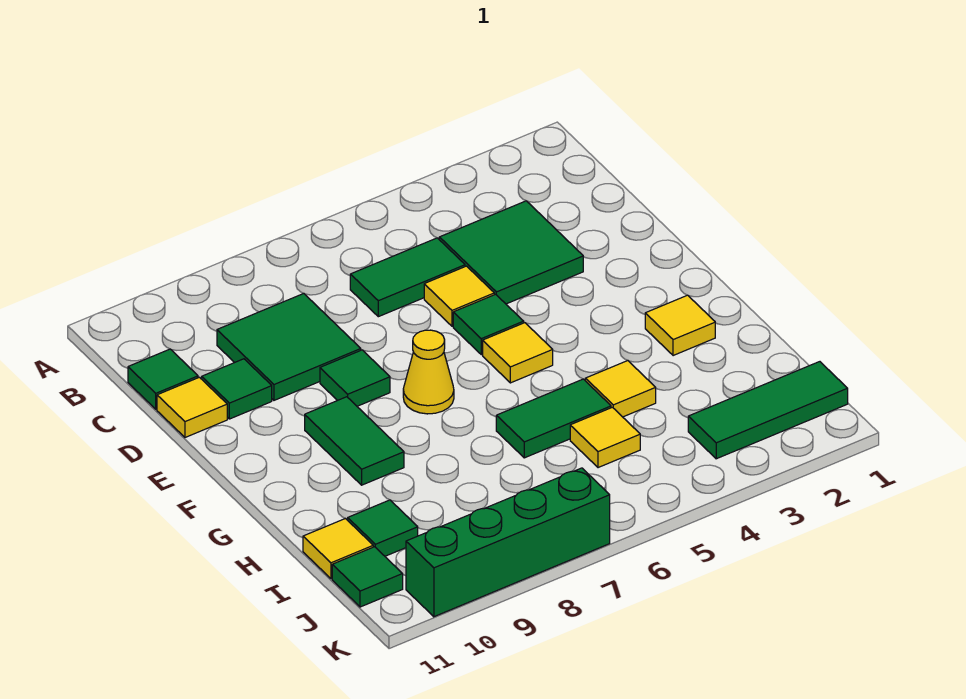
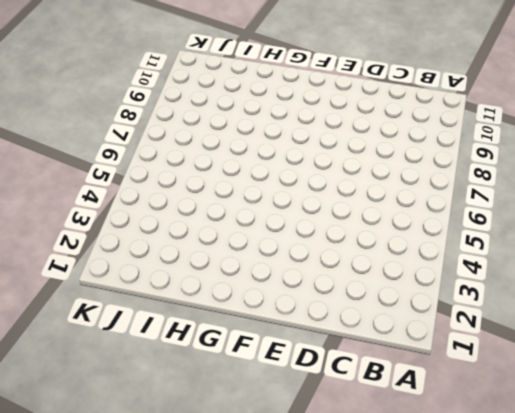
none -> green tile C3:D4 level 1
none -> green tile C5:C6 level 1
none -> green tile C8:D9 level 1

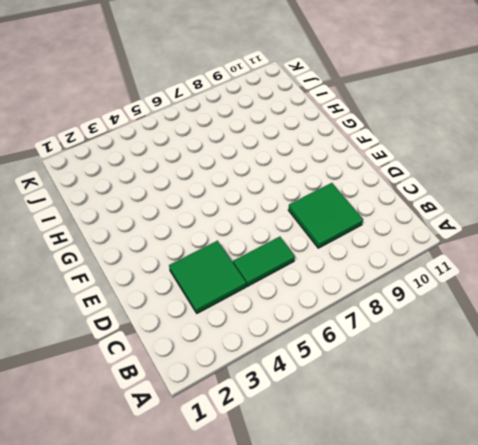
none -> green tile C11 level 1
none -> yellow tile D5 level 1
none -> green tile D10 level 1

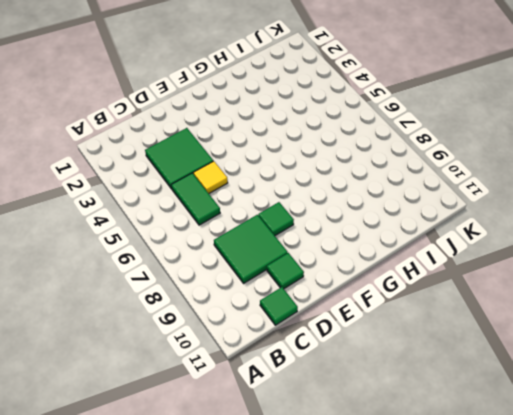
none -> yellow tile D11 level 1
none -> green tile E5 level 1
none -> yellow tile F5 level 1

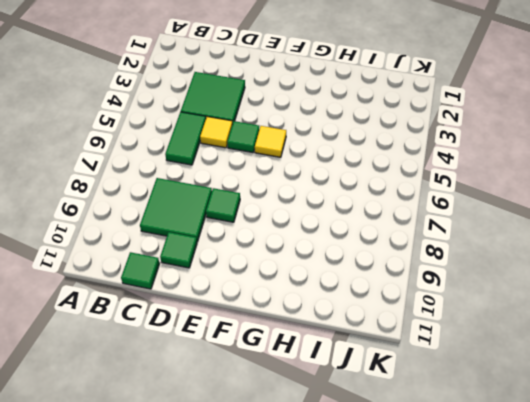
none -> yellow tile D11 level 1
none -> yellow cone F7 level 1
none -> green tile F9:G9 level 1

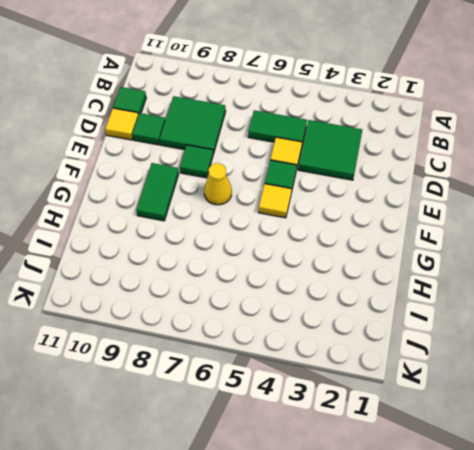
none -> yellow tile G2 level 1
none -> yellow tile H4 level 1
none -> green tile H5:H6 level 1

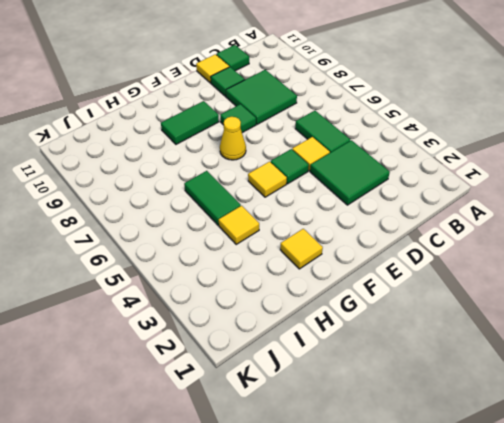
none -> yellow tile I5 level 1
none -> green tile I10 level 1
none -> yellow tile I11 level 1

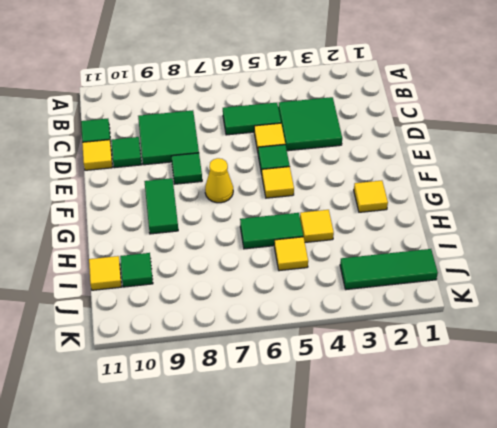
none -> green tile J11 level 1
none -> green brick K7:K10 level 1

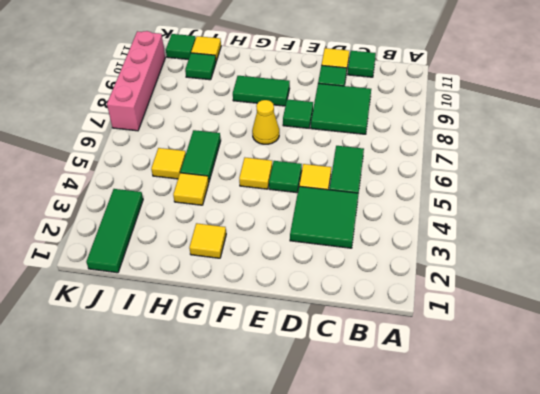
pink brick K7:K10 level 1 -> green brick K7:K10 level 1

